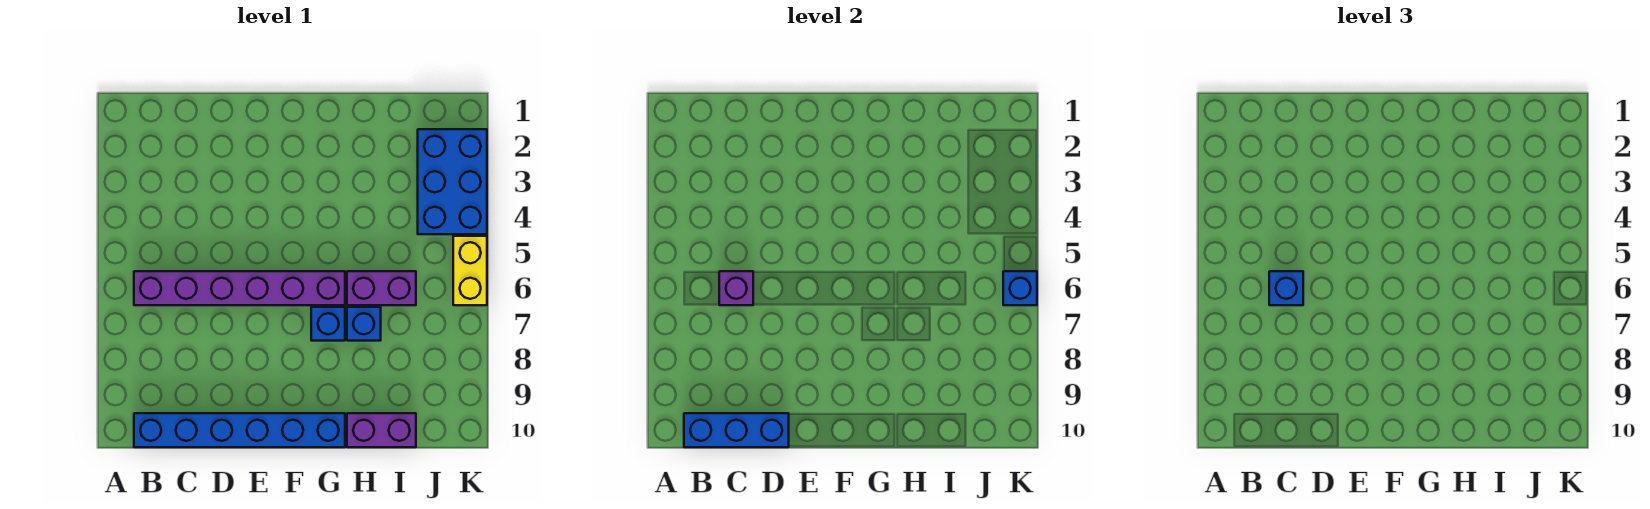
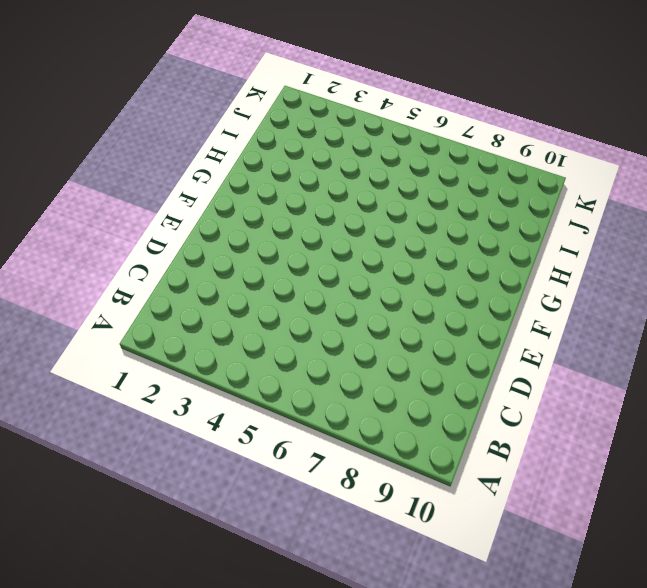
none -> purple brick B6:G6 level 1
none -> blue brick B10:G10 level 1
none -> blue brick G7 level 1

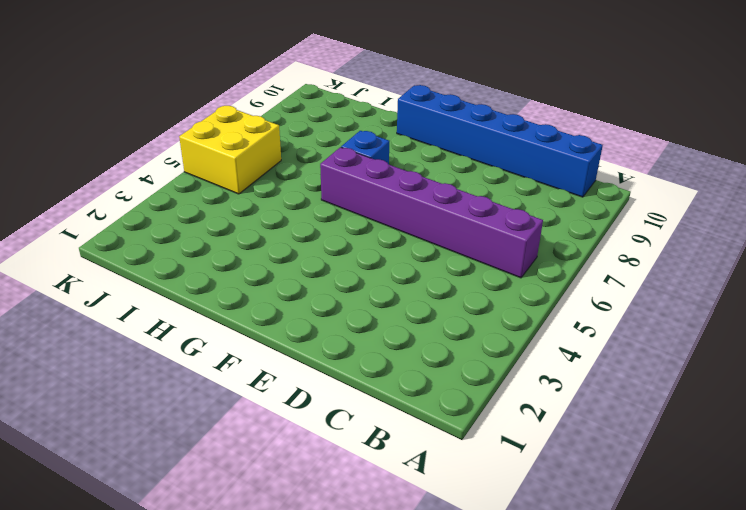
yellow brick J5:K6 level 1 -> yellow brick K5:K6 level 1
none -> purple brick H6:I6 level 1
none -> blue brick H7 level 1
none -> purple brick H10:I10 level 1

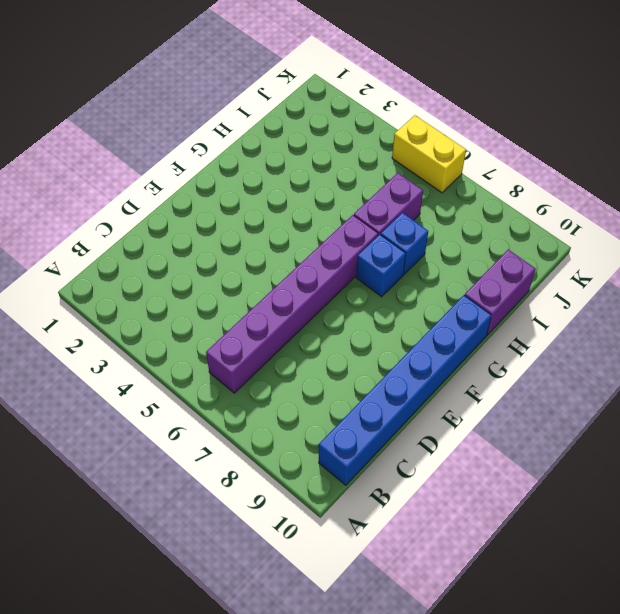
none -> blue brick J2:K4 level 1
none -> blue brick B10:D10 level 2
none -> purple brick C6 level 2

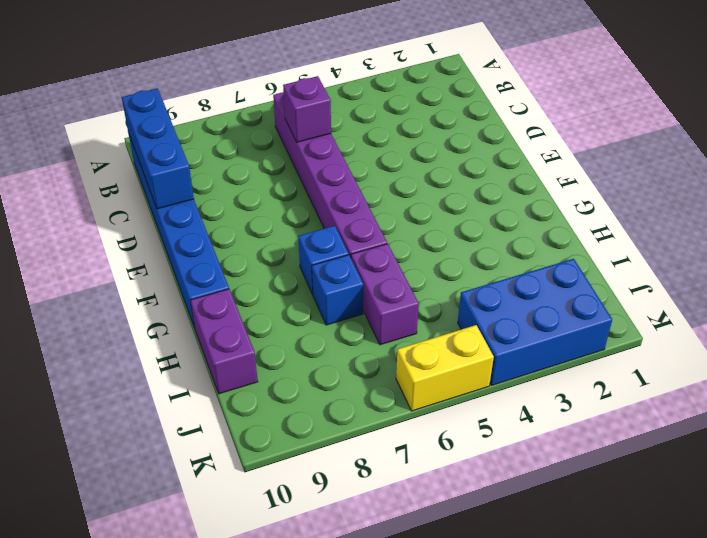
none -> blue brick K6 level 2
none -> blue brick C6 level 3

